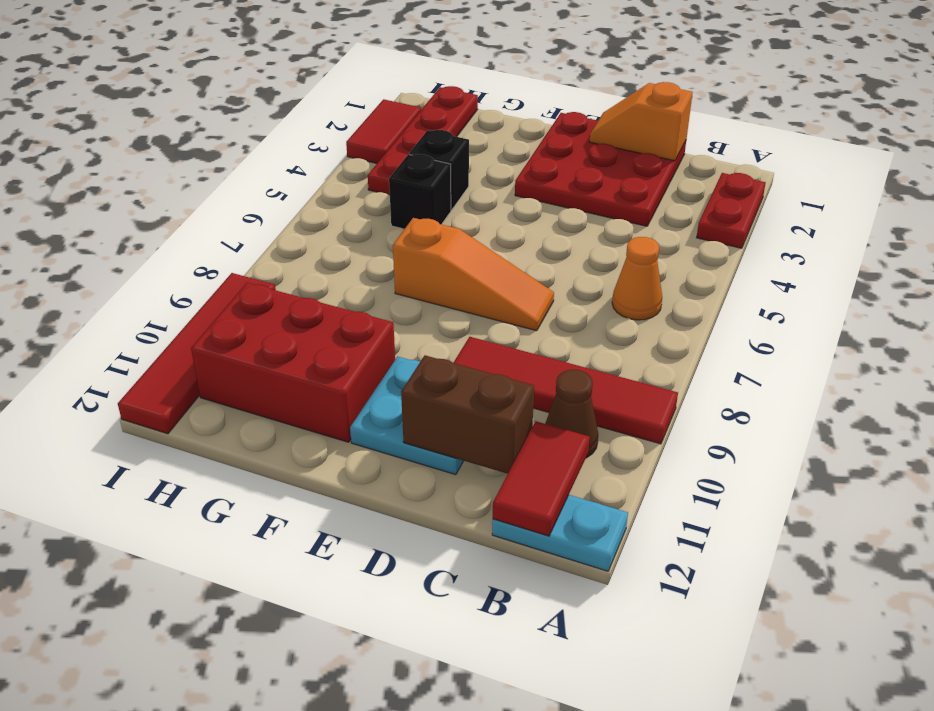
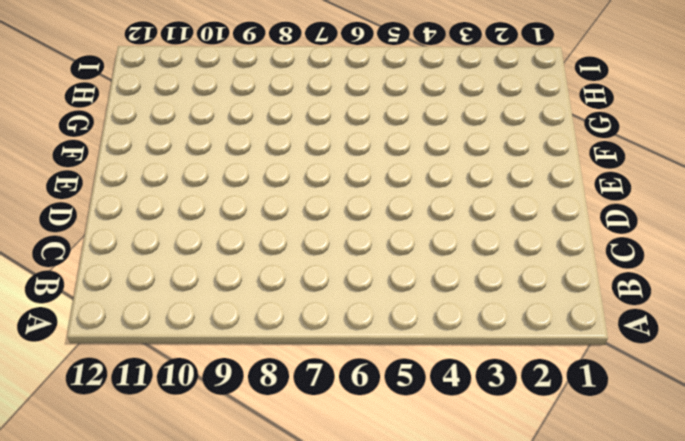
none -> red plate A2:A3 level 1
none -> red tile A9:D9 level 1
none -> cyan plate A12:B12 level 1

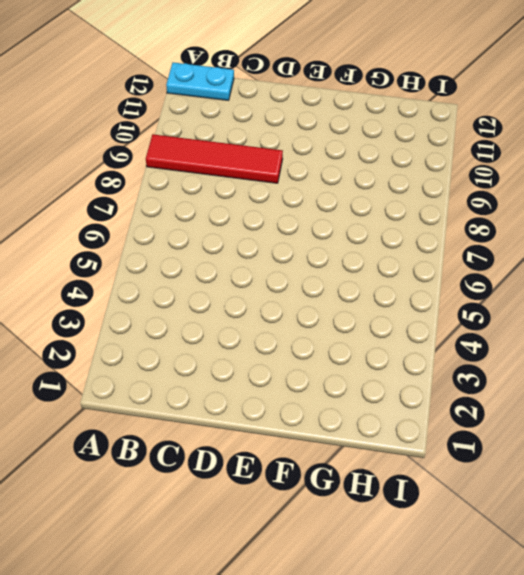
none -> red plate A2:A3 level 1
none -> orange cone B6 level 1
none -> brown cone B10 level 1

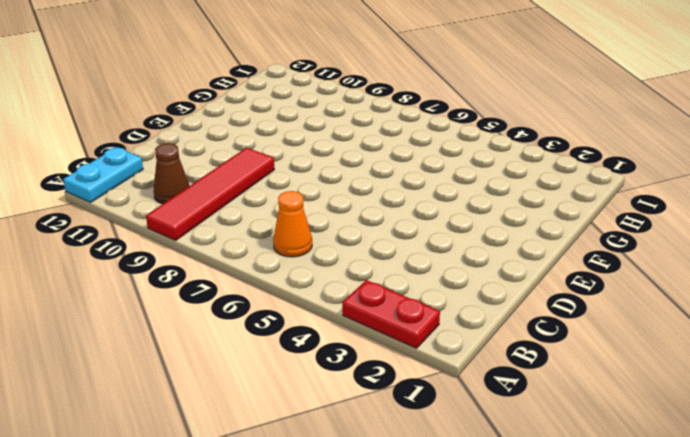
none -> red plate C1:E3 level 1
none -> orange slope D7:F7 level 1 top F
none -> cyan plate D10:E11 level 1

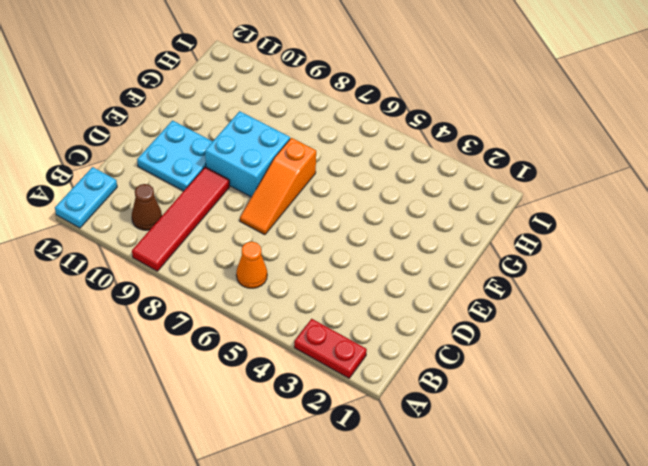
cyan brick E8:F9 level 1 -> none
none -> red plate C1:E3 level 1
none -> red brick F10:H11 level 1
none -> black brick G4 level 1

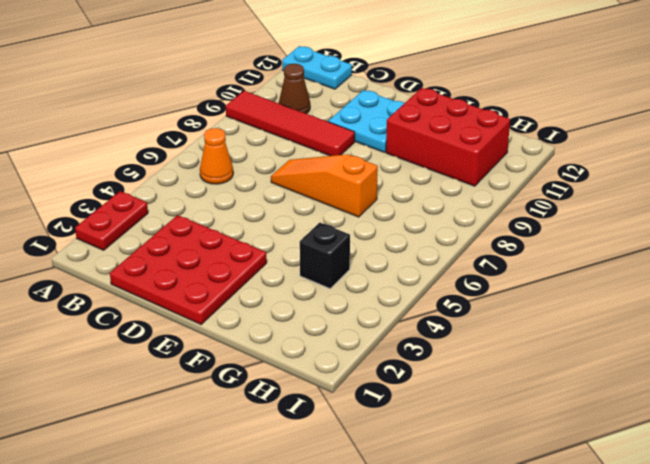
none -> black brick G5 level 1
none -> red plate H1:H4 level 1
none -> red tile I2:I3 level 1

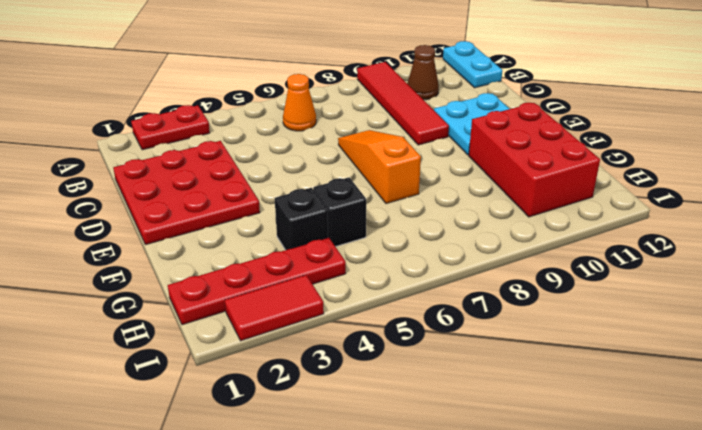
none -> red tile I9:I12 level 1
none -> red tile B11:B12 level 2
none -> orange slope C1:D1 level 2 top C

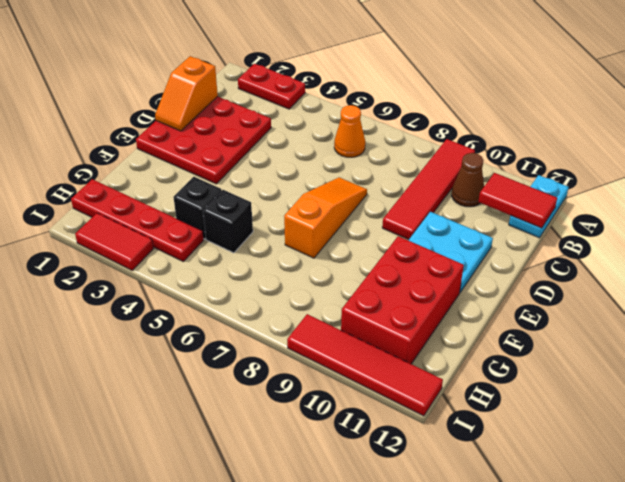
none -> brown brick C11:D11 level 2

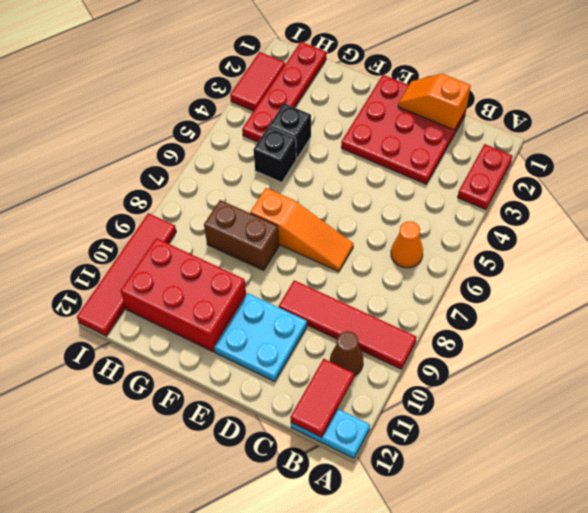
brown brick F8:G8 level 1 -> brown brick C11:D11 level 2

